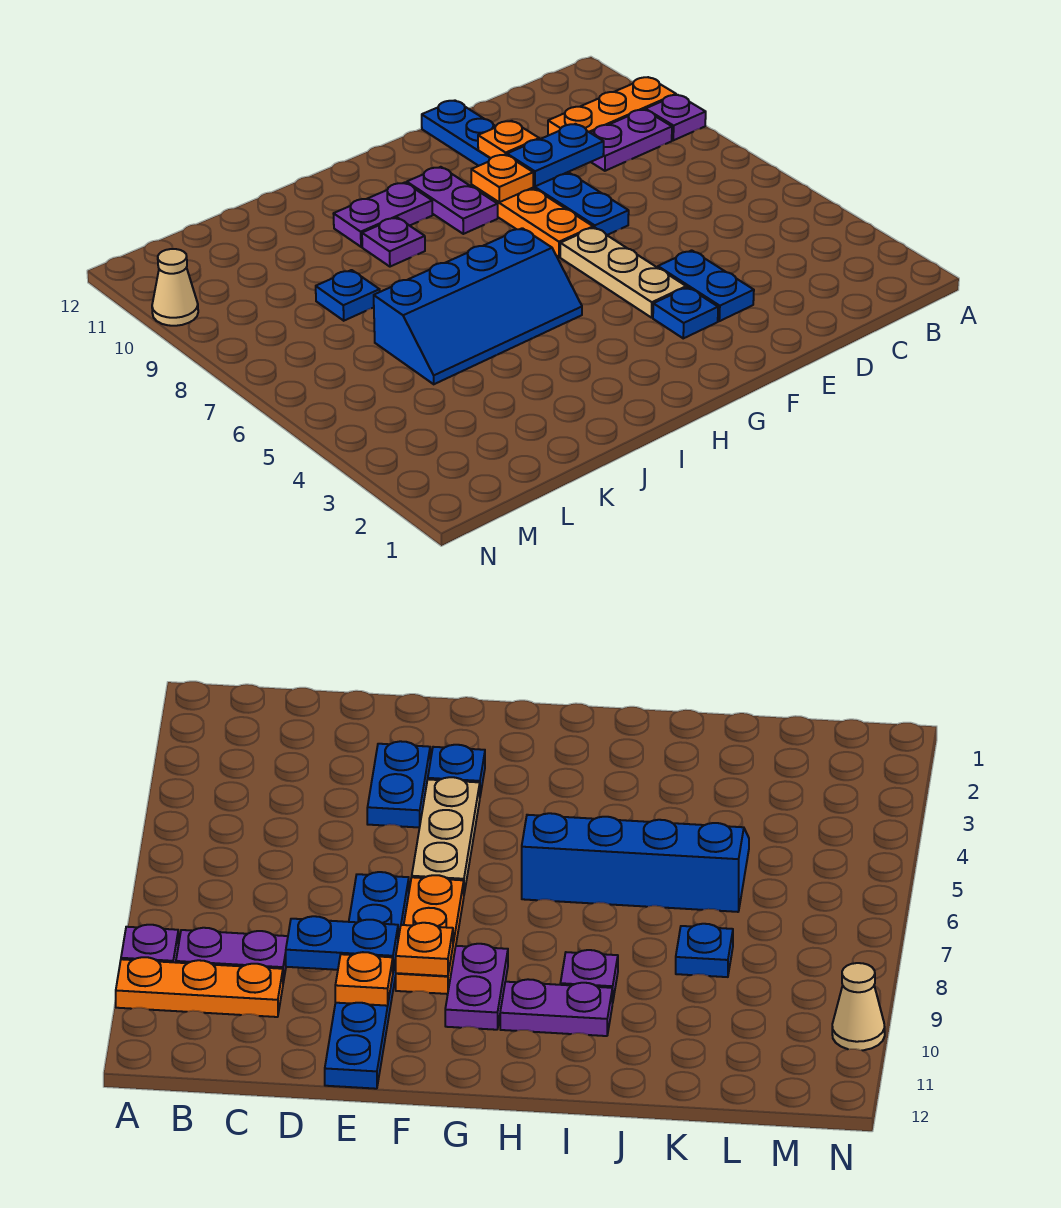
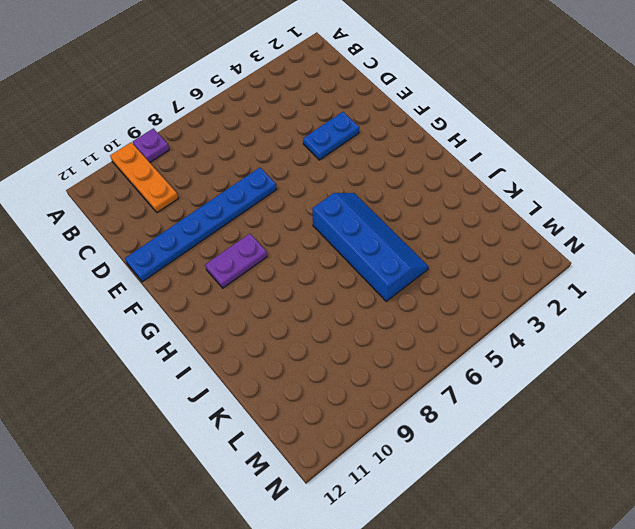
none -> purple plate B9:C9 level 1
none -> blue plate F3 level 1
none -> tan plate F4:F6 level 1

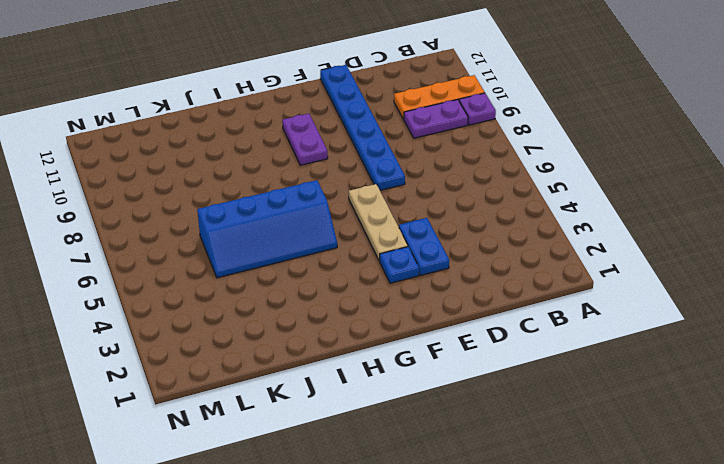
none -> orange plate F7:F9 level 1
none -> purple plate H10:I10 level 1
none -> purple plate I9 level 1

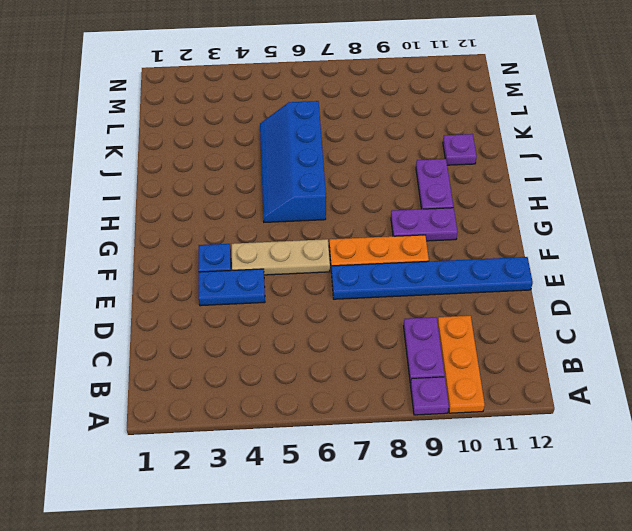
purple plate J11 level 1 -> purple plate I9 level 1
none -> blue plate K8 level 1
none -> tan cone N10 level 1
none -> blue plate D9:E9 level 2

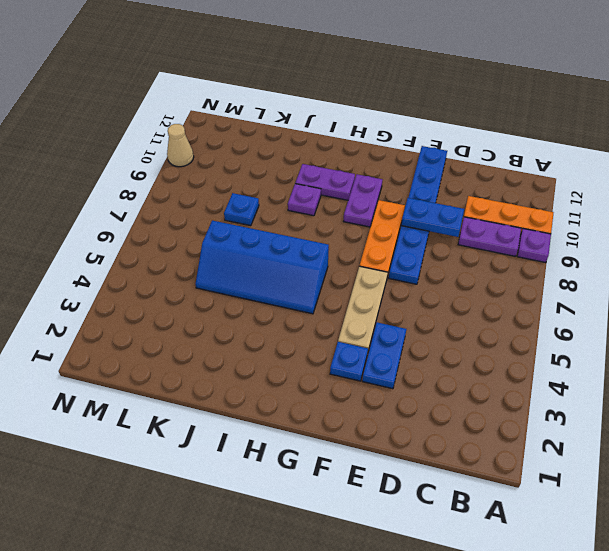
none -> orange plate E10 level 2
none -> orange plate F9 level 2

